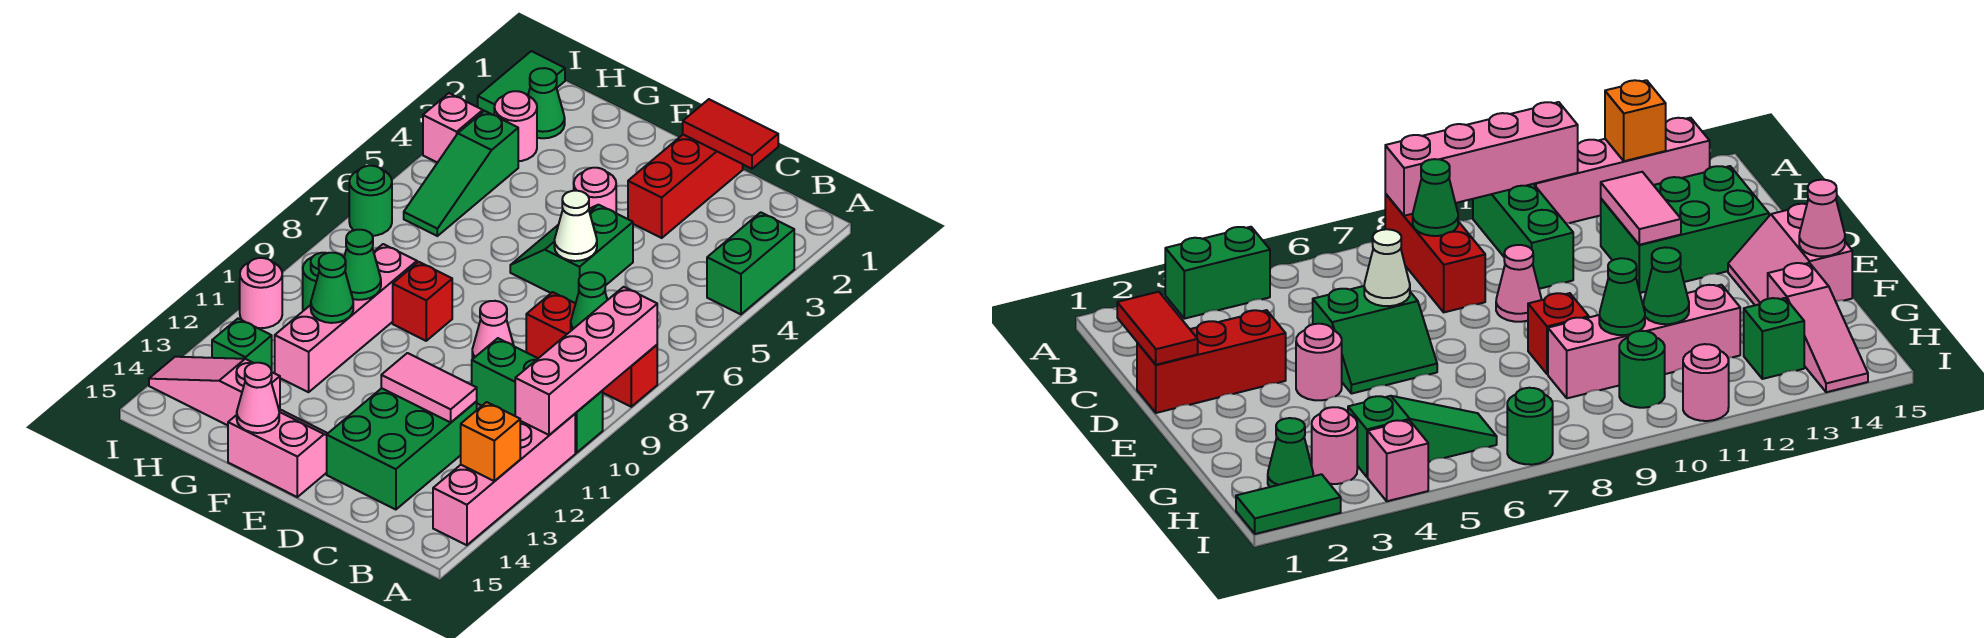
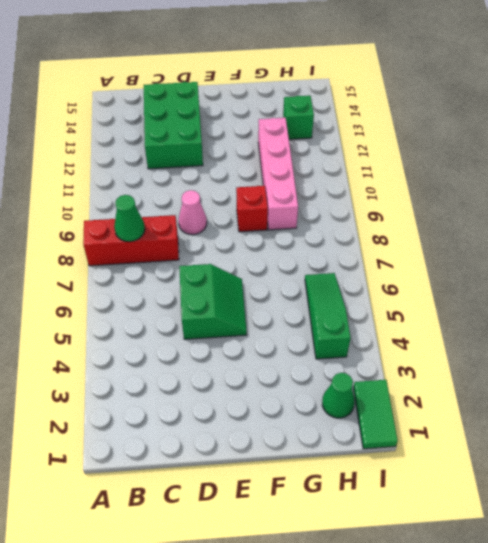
none -> green brick A3:A4 level 1
none -> green brick A10:C10 level 1
none -> pink brick A11:A14 level 1
none -> red brick D1:D3 level 1

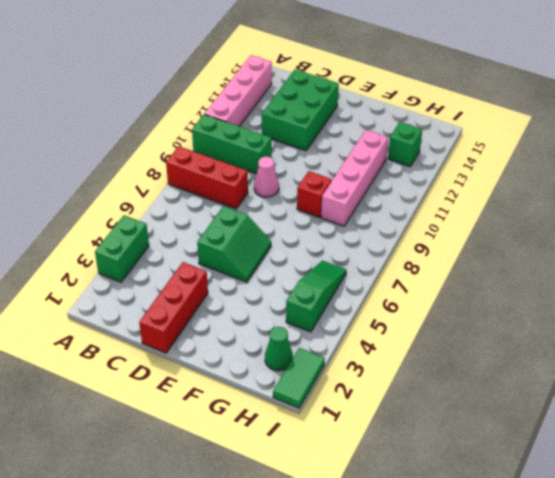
none -> pink round brick E4 level 1
none -> pink slope E14:F15 level 1 top 15
none -> pink slope G14:I14 level 1 top G
none -> pink round brick H3 level 1

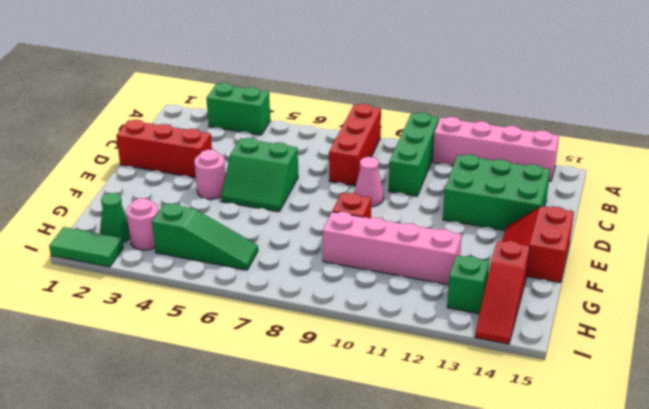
red slope E14:F15 level 1 top 15 -> pink slope E14:F15 level 1 top 15
red slope G14:I14 level 1 top G -> pink slope G14:I14 level 1 top G
none -> green round brick H10 level 1
none -> pink brick I4 level 1
none -> green round brick I7 level 1
none -> pink round brick I11 level 1

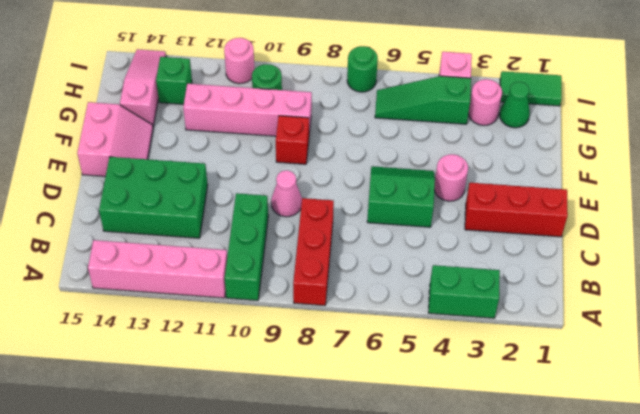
none -> pink brick A8:A11 level 2
none -> orange brick A13 level 2
none -> green cone B8 level 2
none -> red tile C1:D1 level 2

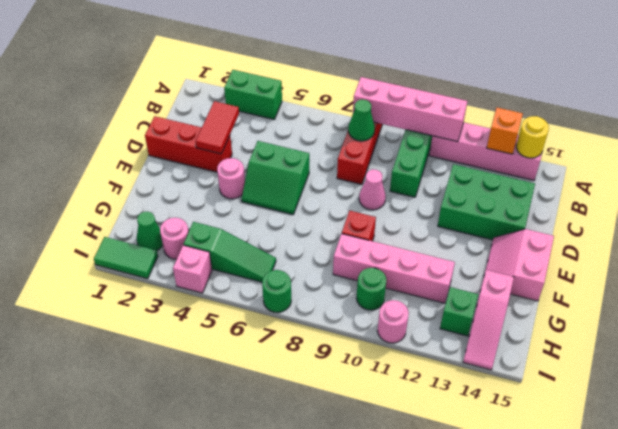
yellow round brick A14 level 2 -> none
red tile C3:D3 level 2 -> red tile C1:D1 level 2
none -> pink tile C12:D12 level 2
none -> white cone D6 level 2
none -> pink cone F15 level 2
none -> green cone G10 level 2

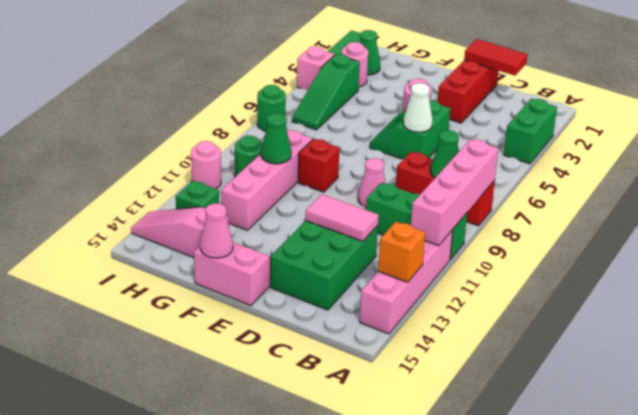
none -> green cone G11 level 2

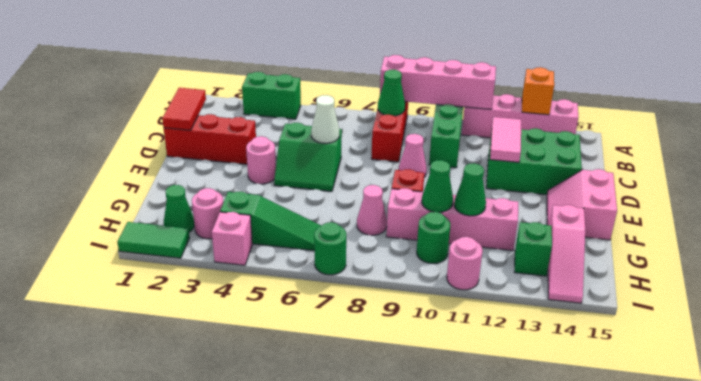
pink cone G8 level 1 -> pink cone F15 level 2

